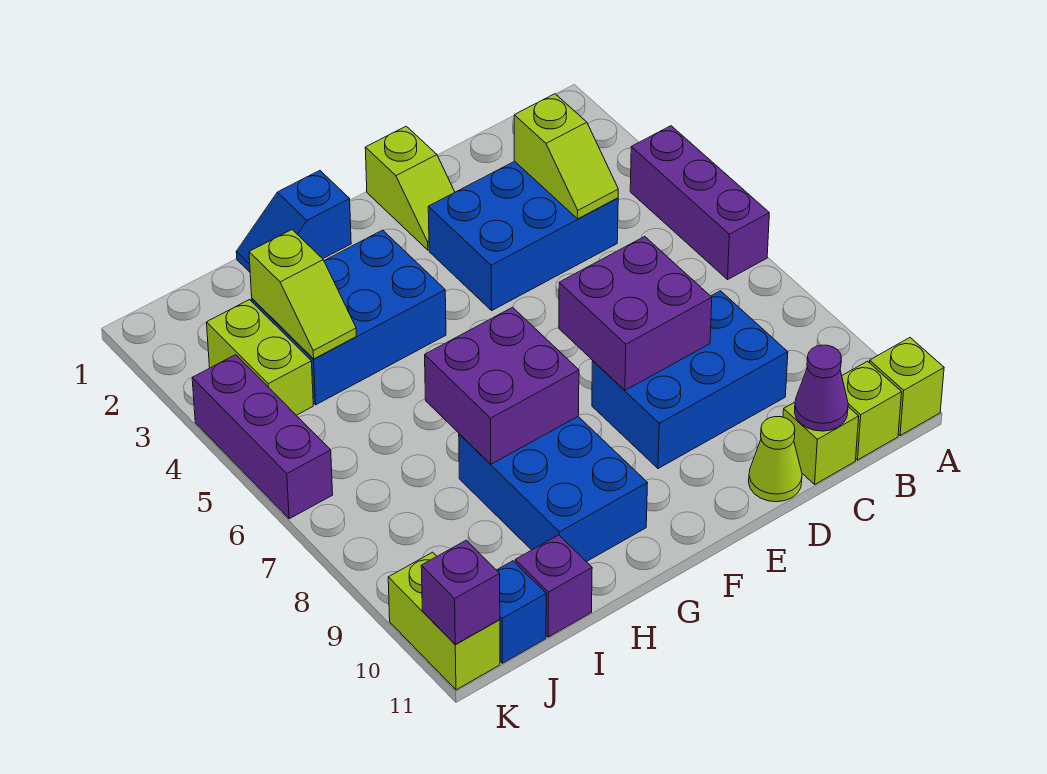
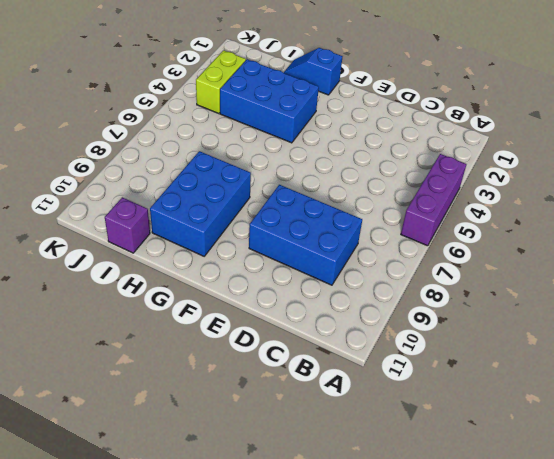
none -> lime brick A11 level 1
none -> lime brick B11 level 1
none -> blue brick C3:E4 level 1

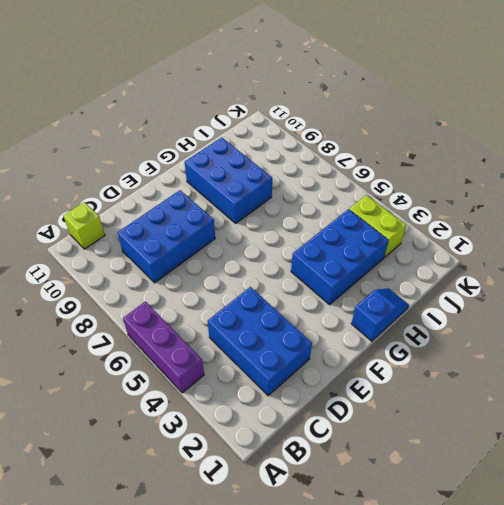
blue brick C2:D4 level 1 -> blue brick C3:E4 level 1
none -> lime brick A11 level 1
none -> lime brick C11 level 1
none -> lime cone D11 level 1

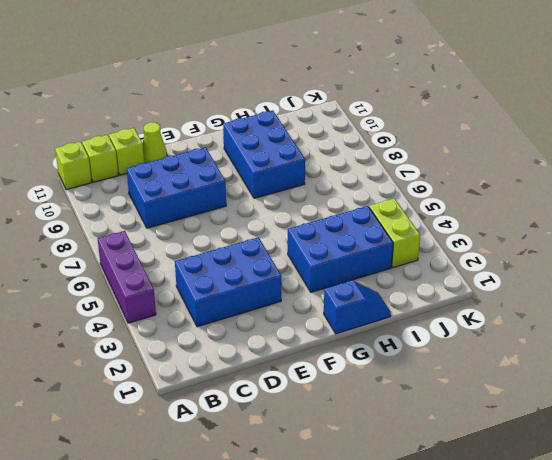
none -> lime slope E1:E2 level 1 top 1
none -> purple brick I11 level 1
none -> blue brick J11 level 1

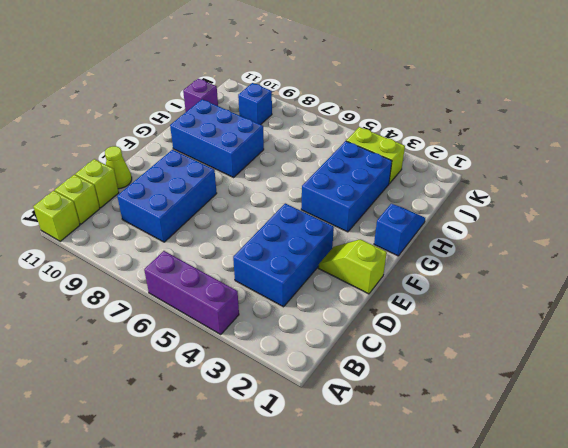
blue brick J9 level 1 -> blue brick J11 level 1
none -> purple brick K4:K6 level 1
none -> lime brick K10:K11 level 1
none -> lime slope C3:C4 level 2 top 3

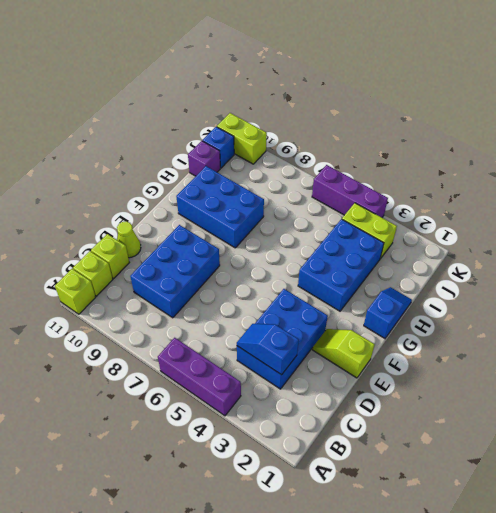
blue slope C3:C4 level 2 top 3 -> lime slope C3:C4 level 2 top 3
none -> purple cone C11 level 2
none -> purple brick D7:E8 level 2
none -> purple brick G7:H8 level 2

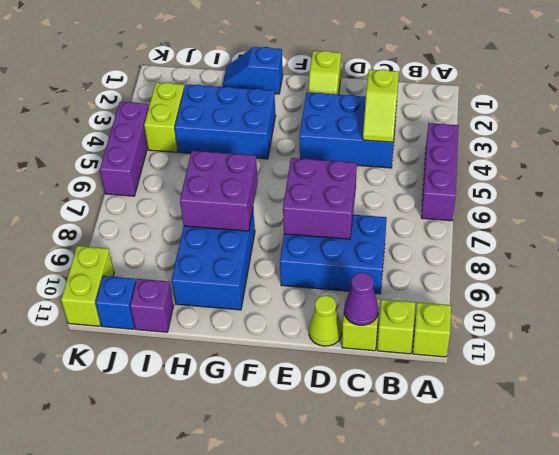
none -> lime slope I3:I4 level 2 top 3
none -> purple brick K11 level 2

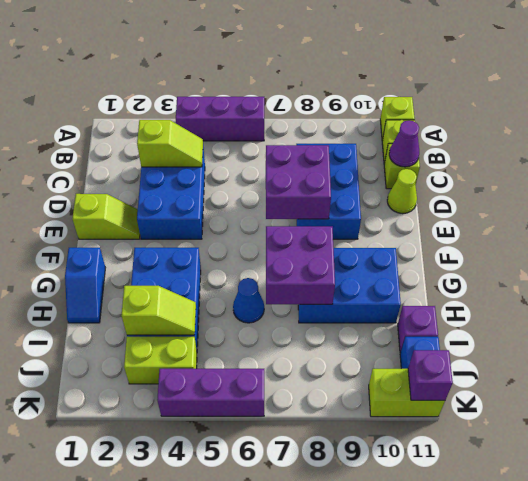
blue cone H6 level 1 -> none

